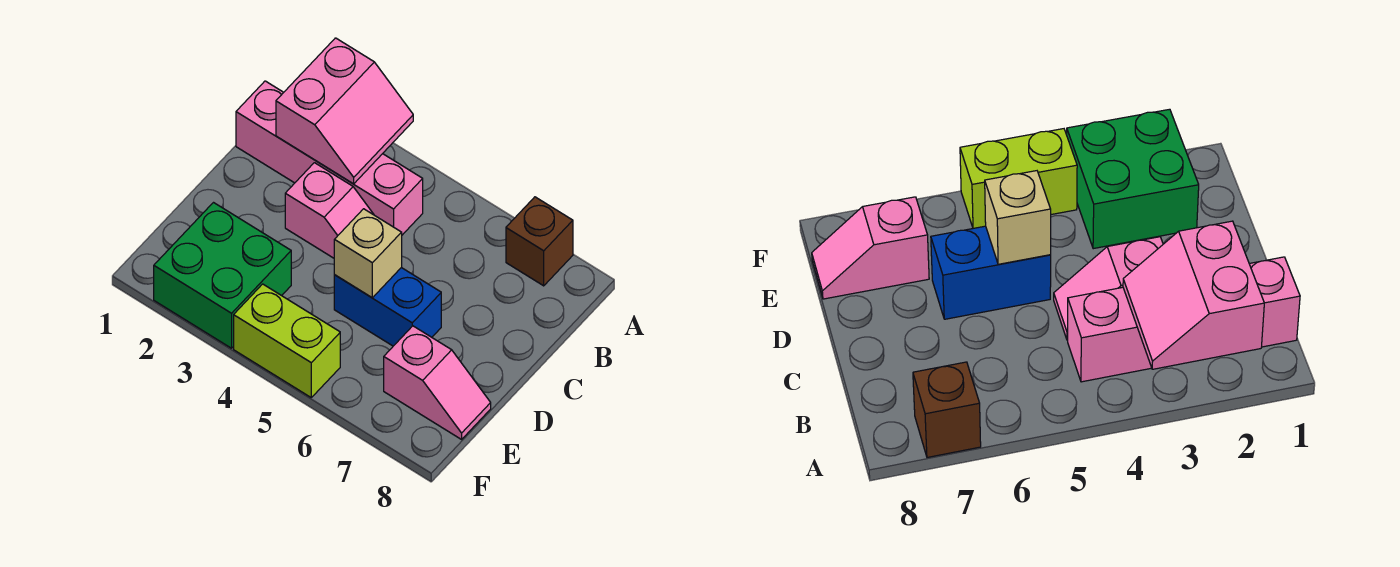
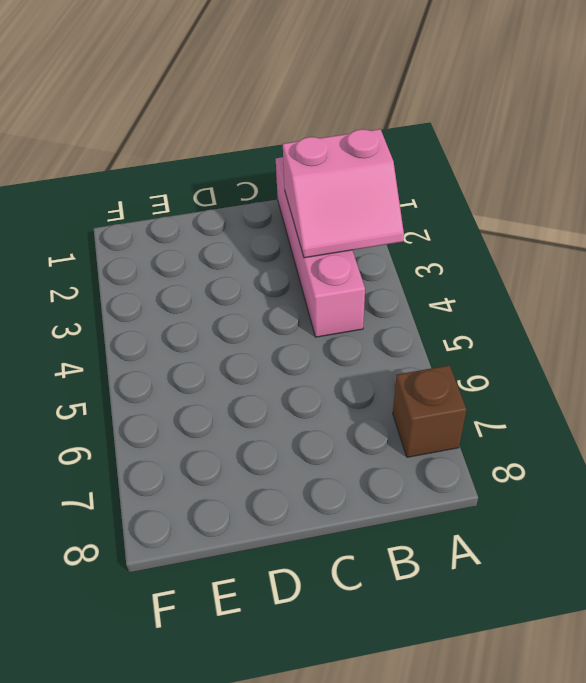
none -> pink slope C3:C4 level 1 top 3
none -> blue brick D5:D6 level 1

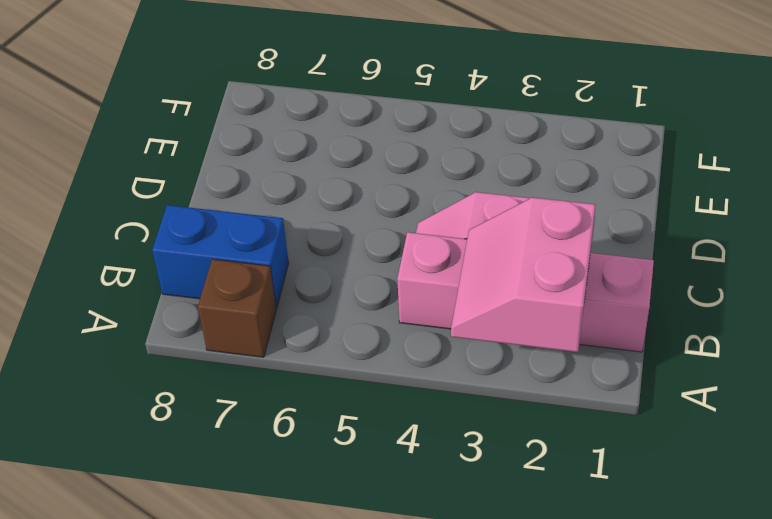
blue brick B7:B8 level 1 -> blue brick D5:D6 level 1
none -> green brick E2:F3 level 1
none -> pink slope E7:E8 level 1 top 7

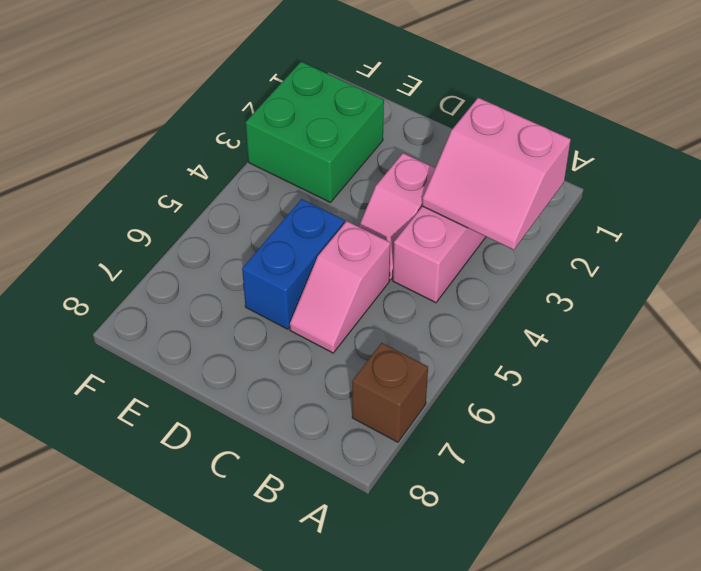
pink slope C5:C6 level 1 top 5 -> pink slope E7:E8 level 1 top 7
none -> lime brick F4:F5 level 1
none -> tan brick D5 level 2

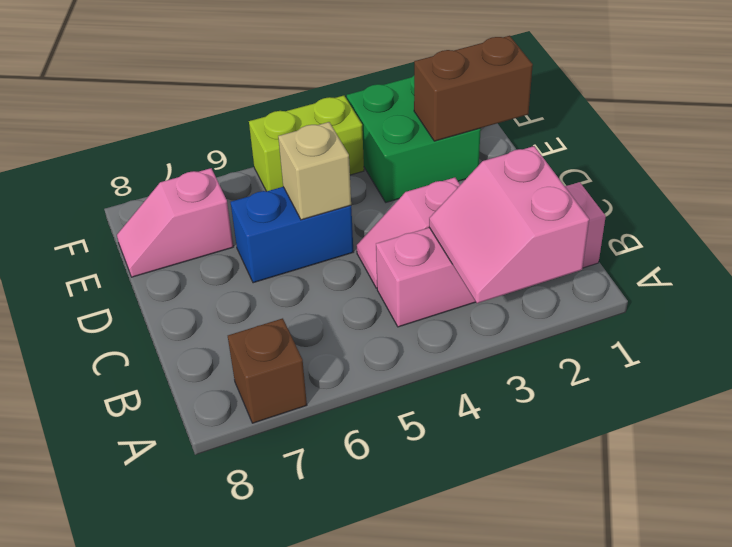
brown brick E1:E2 level 2 -> none

